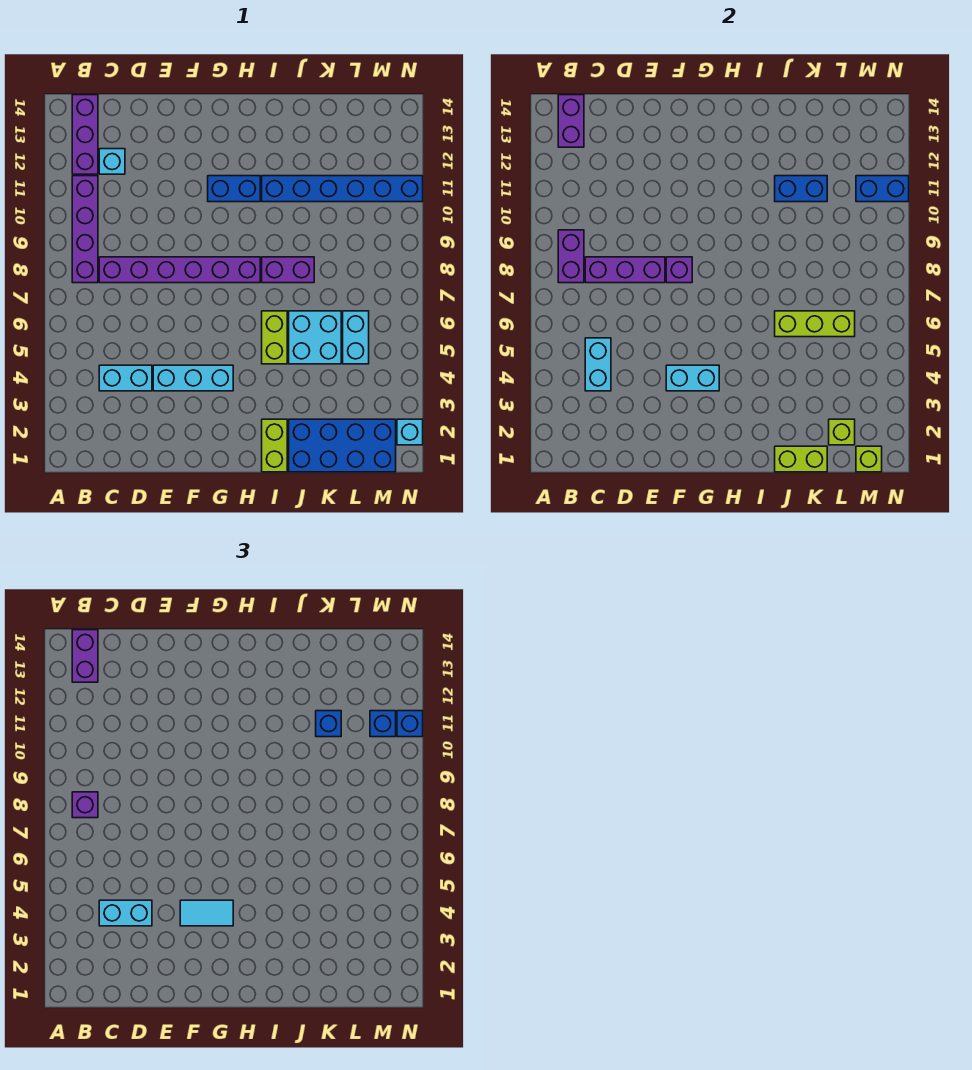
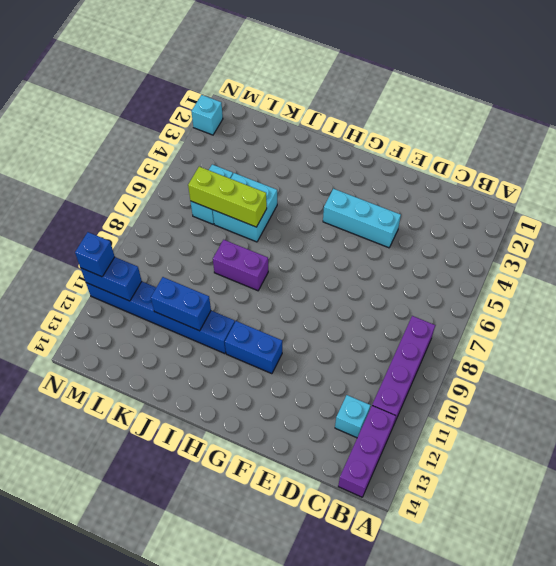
none -> cyan brick C4:D4 level 1
none -> purple brick C8:H8 level 1
none -> lime brick I1:I2 level 1
none -> lime brick I5:I6 level 1

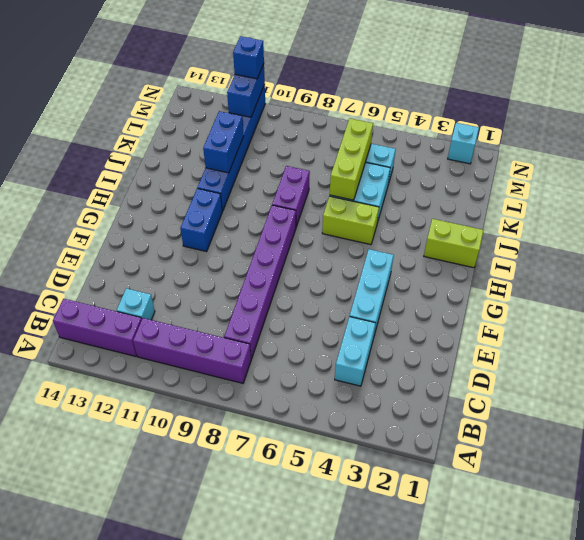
none -> blue brick J1:M2 level 1
none -> purple brick B8:B9 level 2
none -> purple brick B13:B14 level 2
none -> cyan brick C4:C5 level 2

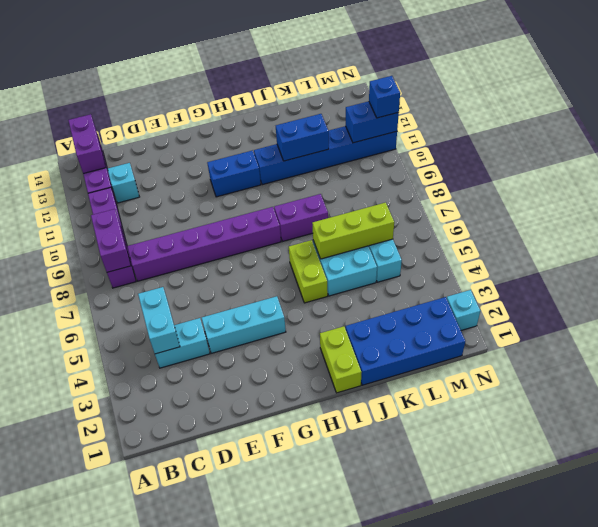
none -> purple brick C8:E8 level 2
none -> cyan brick F4:G4 level 2
none -> purple brick F8 level 2
none -> lime brick J1:K1 level 2

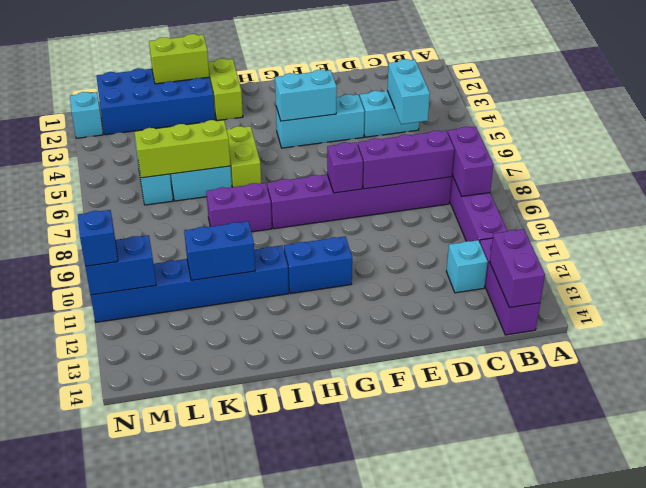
none -> lime brick L2 level 2
none -> lime brick M1 level 2
none -> purple brick B8 level 3
none -> purple brick B13:B14 level 3

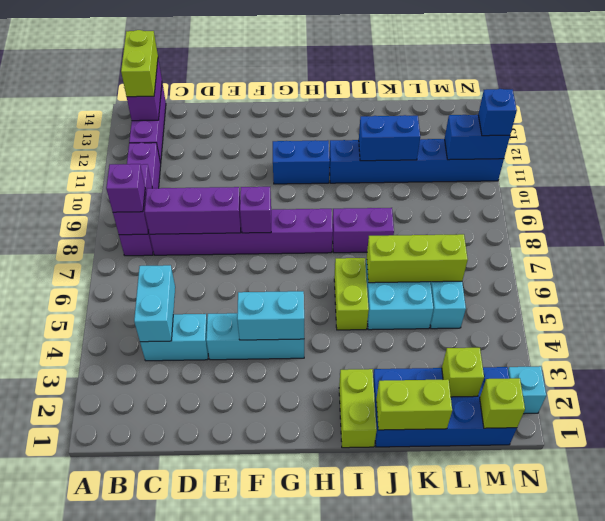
lime brick B13:B14 level 3 -> purple brick B13:B14 level 3
none -> cyan brick C12 level 1
none -> cyan brick C4:D4 level 3
none -> cyan tile F4:G4 level 3
none -> blue brick K11 level 3

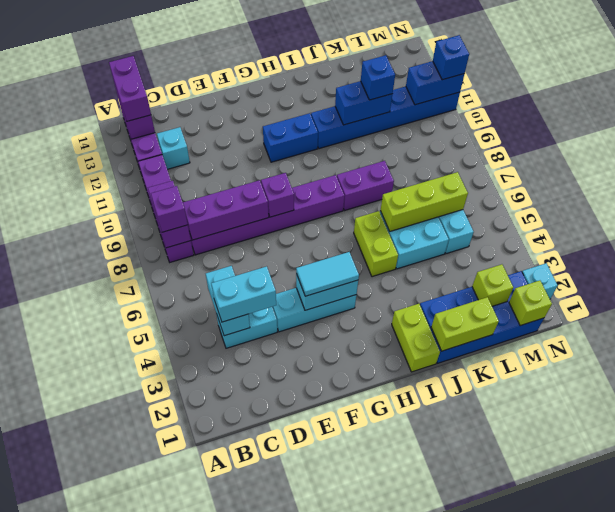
none -> blue brick M11 level 3

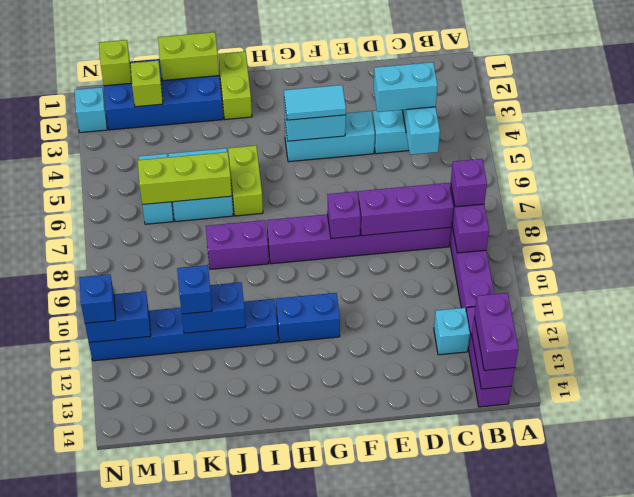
none -> blue brick M11 level 3

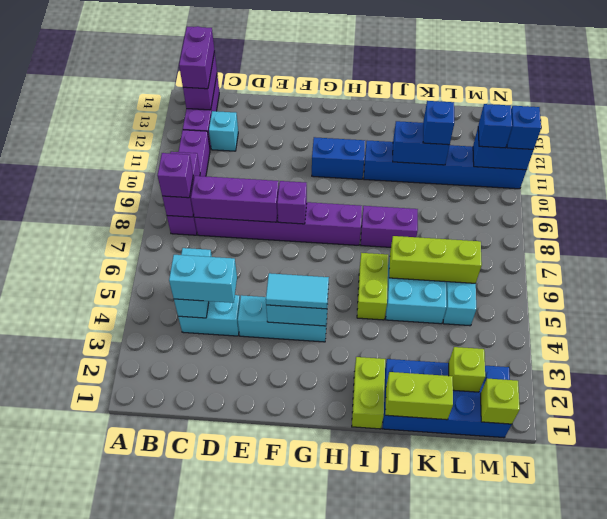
none -> cyan brick N2 level 1

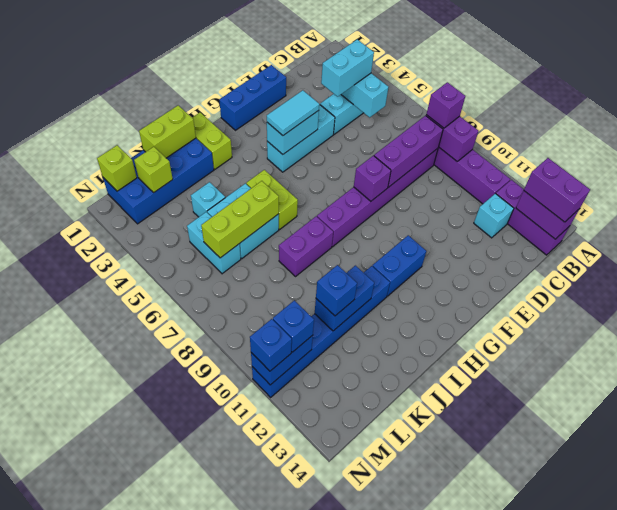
blue brick E1:G1 level 1 -> none
cyan brick K4 level 1 -> cyan brick N2 level 1

